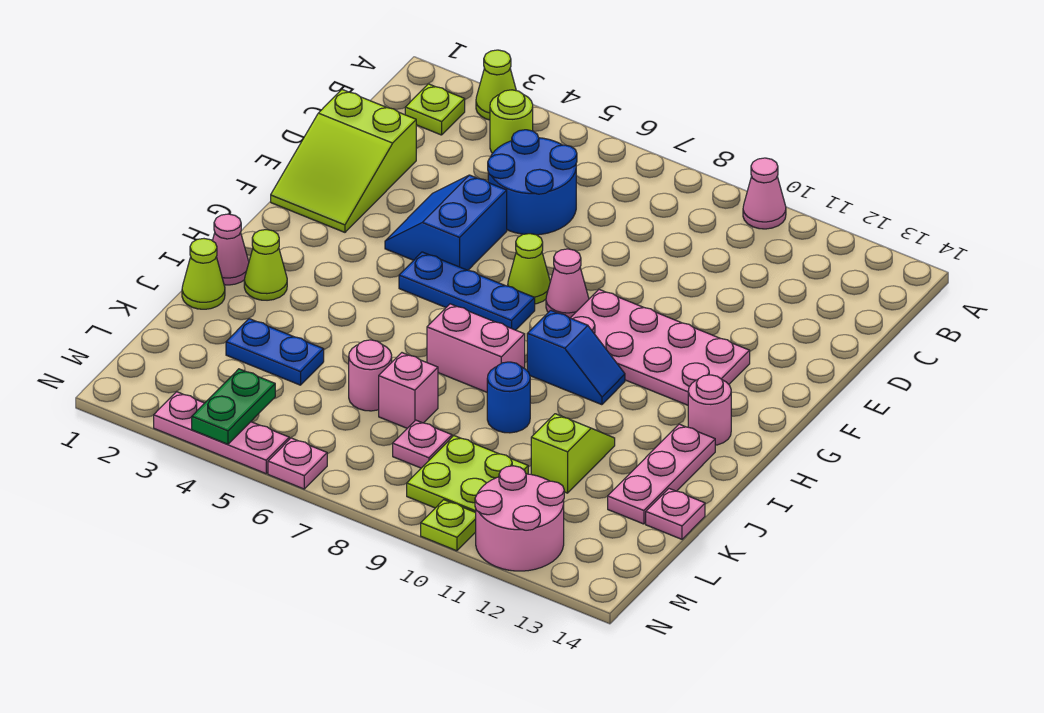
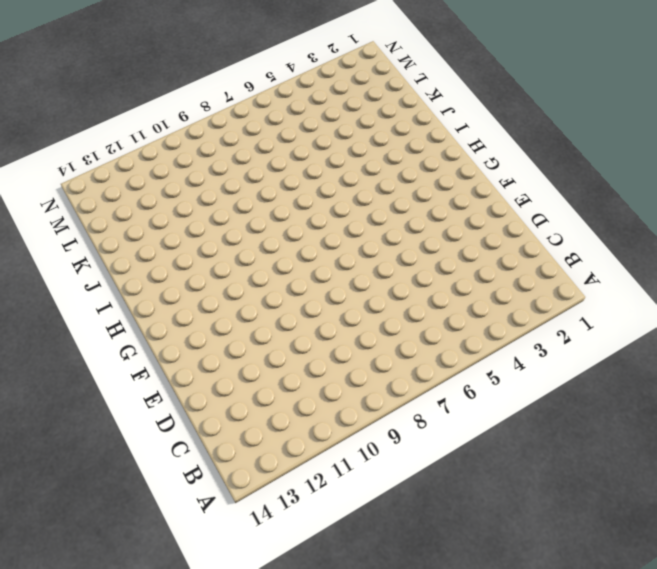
none -> lime cone A3 level 1
none -> pink cone A10 level 1
none -> lime plate B2 level 1
none -> lime round brick B4 level 1

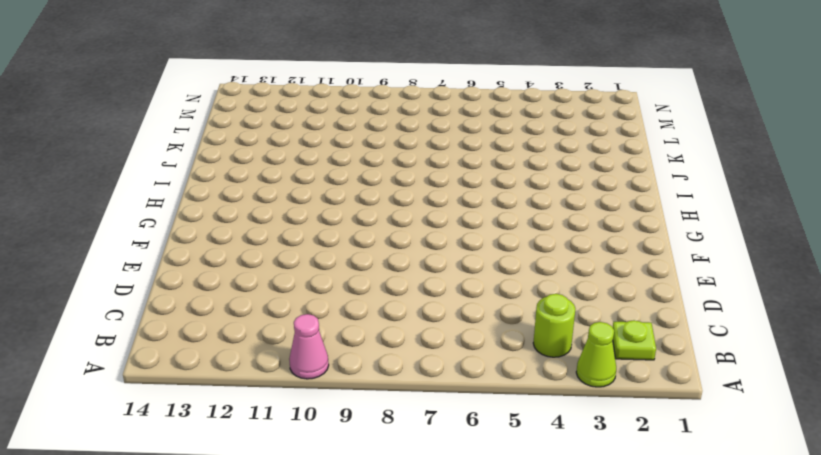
none -> blue round brick C5:D6 level 1
none -> lime slope D1:F2 level 1 top D
none -> blue slope E4:F5 level 1 top 5
none -> lime cone F7 level 1

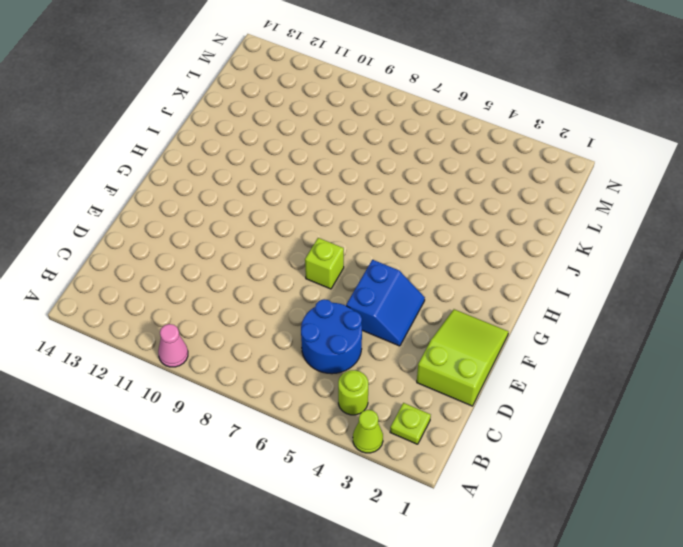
lime brick F7 level 1 -> lime cone F7 level 1
none -> pink cone F8 level 1
none -> pink plate F9:G12 level 1
none -> blue plate G5:G7 level 1
none -> blue slope H9:H10 level 1 top 9

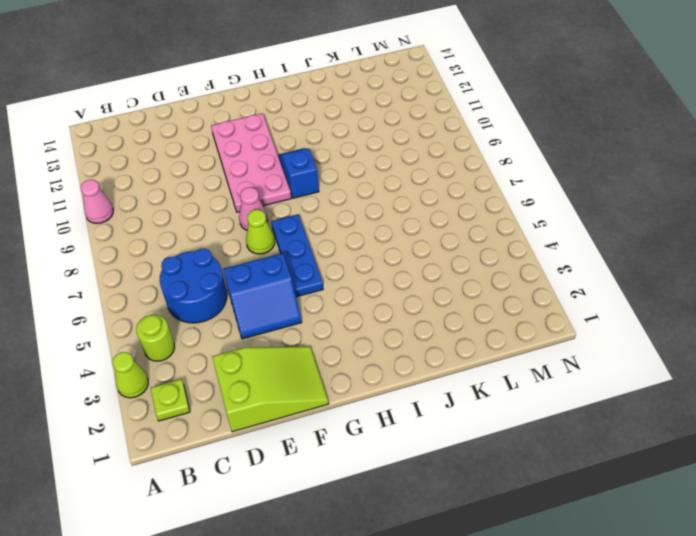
none -> pink round brick H13 level 1
none -> pink cone I1 level 1
none -> lime cone I2 level 1
none -> pink brick I7:I8 level 1

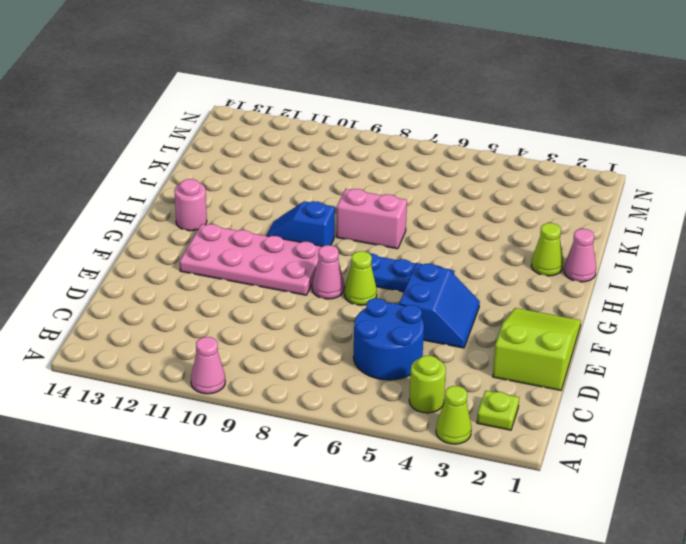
none -> pink plate I13:K13 level 1
none -> lime cone J1 level 1
none -> blue round brick J9 level 1
none -> lime slope J11:K11 level 1 top K

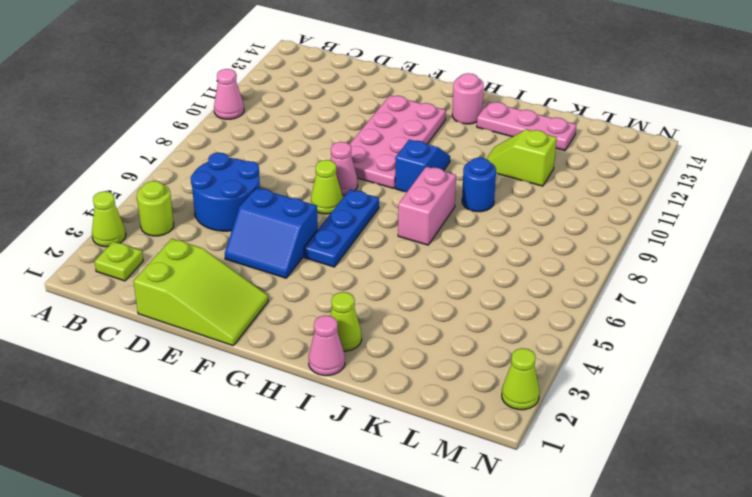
lime cone N2 level 1 -> lime cone J1 level 1
none -> blue plate K3:K4 level 1
none -> pink round brick K6 level 1
none -> pink brick K7 level 1
none -> pink plate K14 level 1

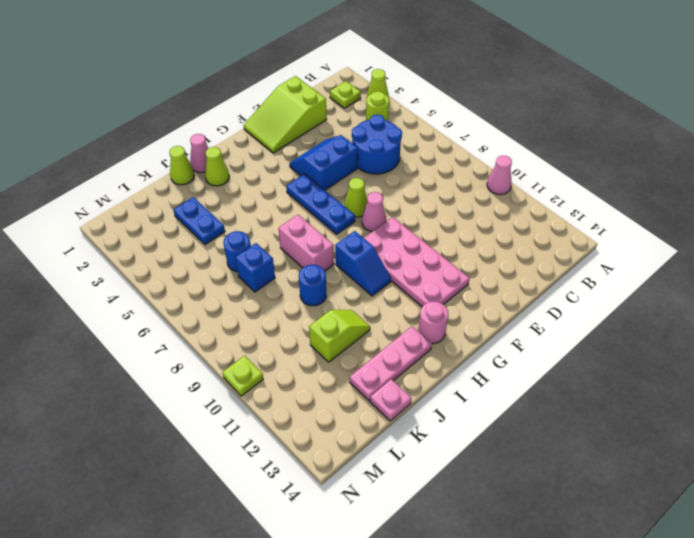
blue round brick K6 level 1 -> pink round brick K6 level 1
blue brick K7 level 1 -> pink brick K7 level 1
none -> pink plate L8 level 1
none -> lime plate L9:M10 level 1
none -> pink round brick M11:N12 level 1
none -> pink plate N3:N5 level 1

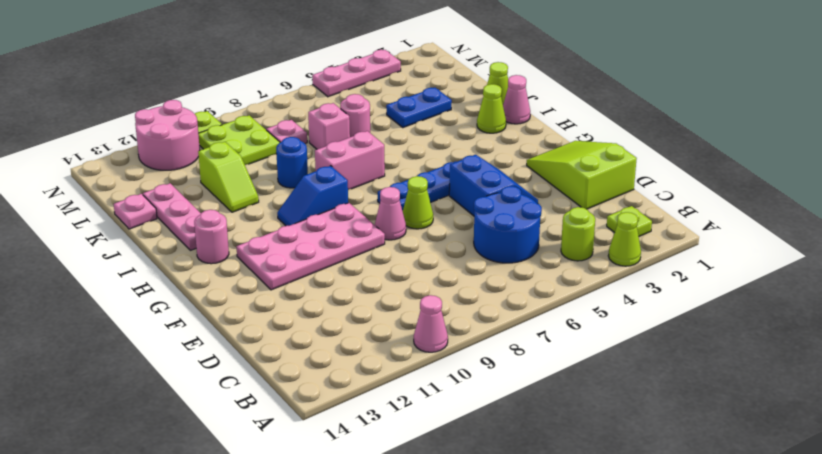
none -> pink plate N6 level 1
none -> green plate M4:N4 level 2

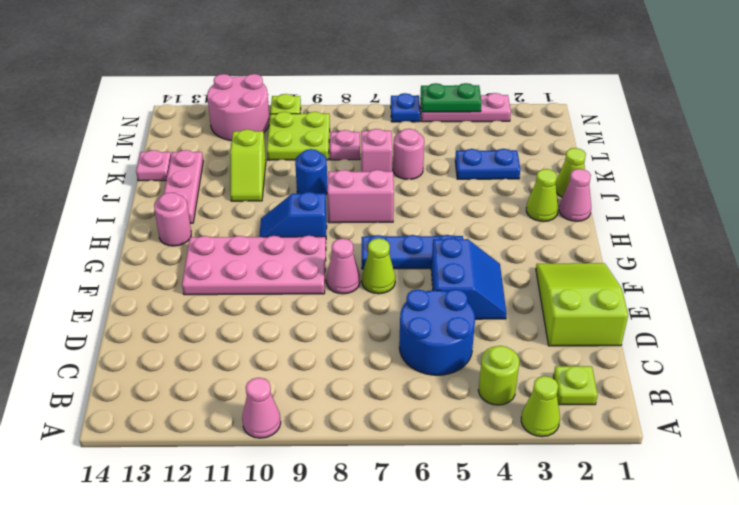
green plate N4:N5 level 2 -> green plate M4:N4 level 2
blue plate N6 level 1 -> pink plate N6 level 1

